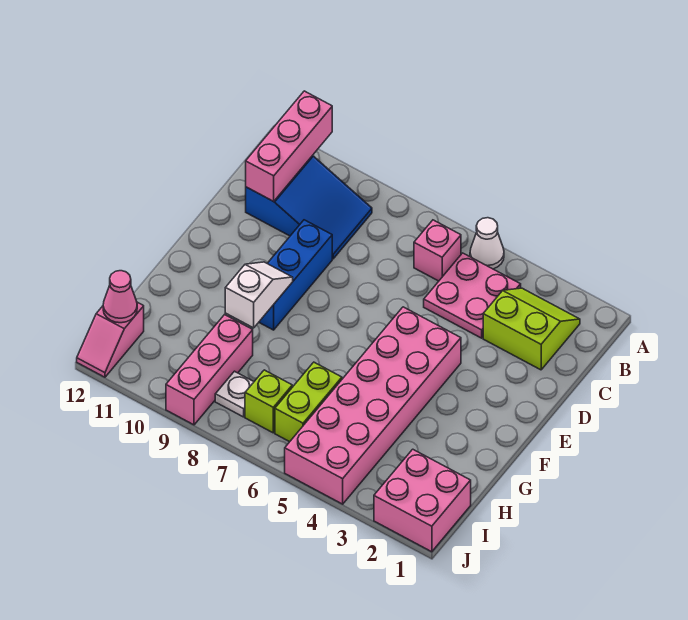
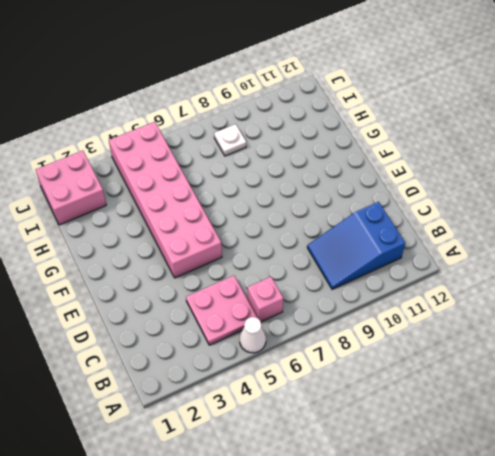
none -> lime slope B2:C3 level 1 top C
none -> blue brick D9:F9 level 1
none -> lime brick H6:I6 level 1

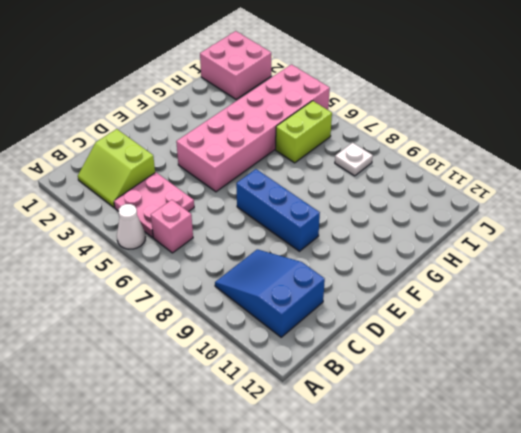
blue brick E7:E9 level 1 -> blue brick D9:F9 level 1
none -> pink brick H9:J9 level 1
none -> lime brick I7 level 1
none -> pink slope I12:J12 level 1 top I

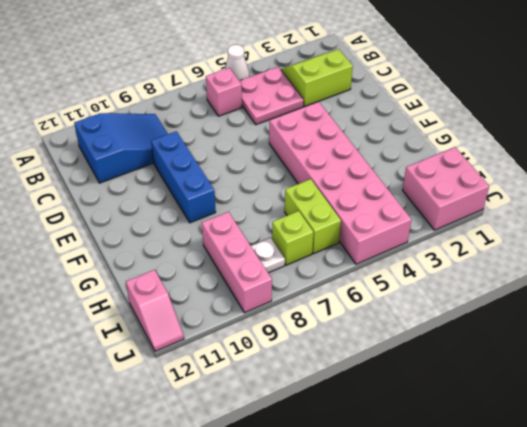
none -> pink brick A11:C11 level 2
none -> white slope F9:G9 level 2 top G
none -> pink cone I12 level 2

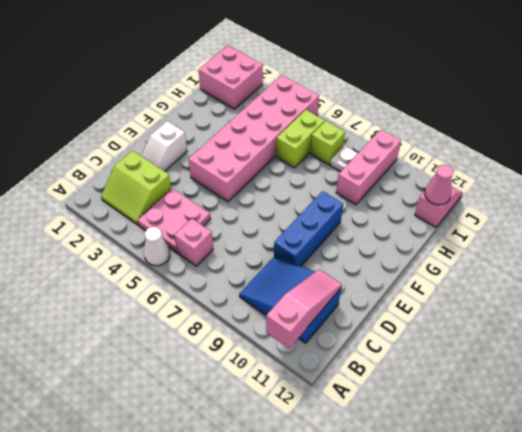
pink slope A11:C11 level 2 top A -> pink brick A11:C11 level 2
white slope D2:E2 level 1 top E -> white slope F9:G9 level 2 top G

